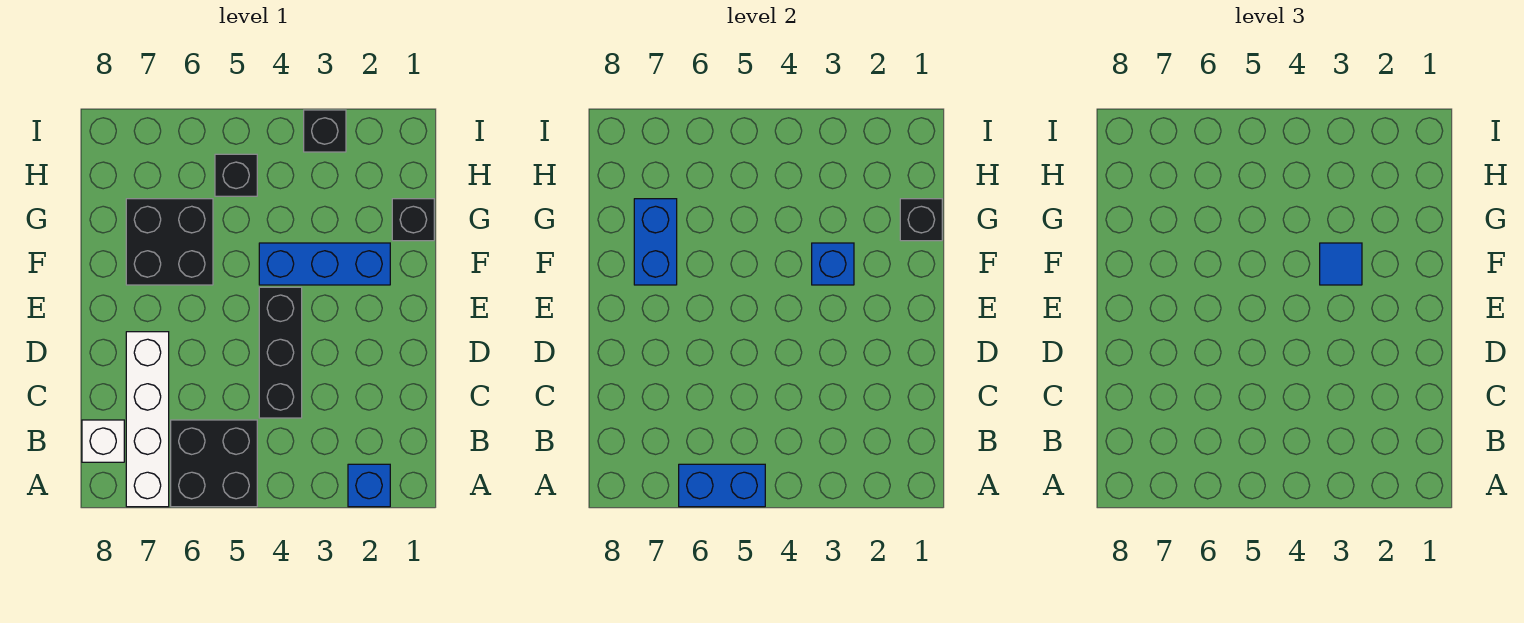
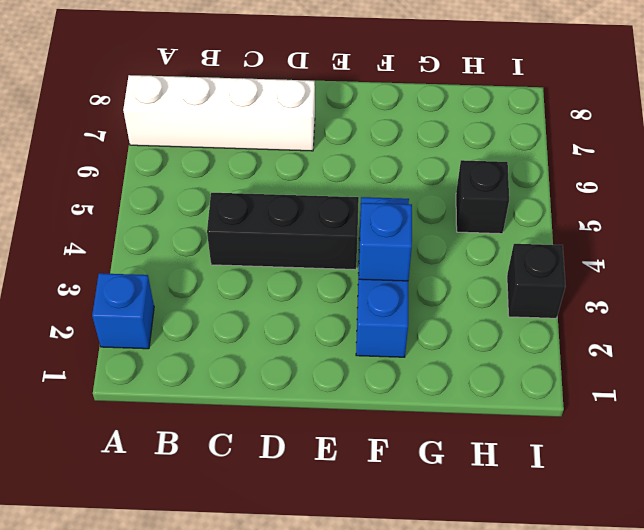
none -> black brick A5:B6 level 1
none -> white brick B8 level 1
none -> black brick F6:G7 level 1

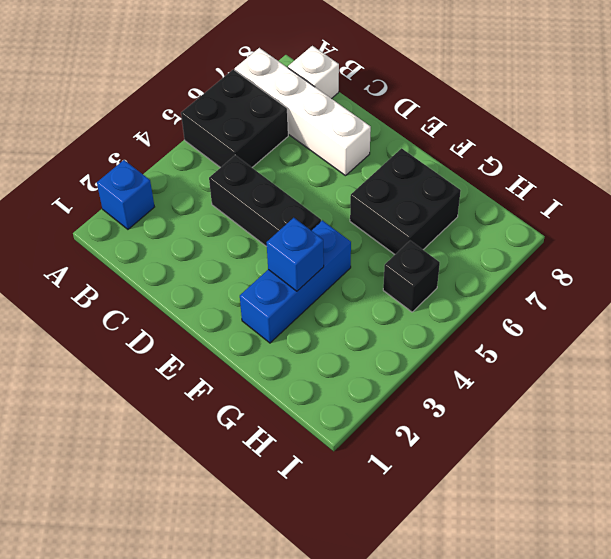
none -> black brick G1 level 1
none -> black brick I3 level 1
none -> blue brick A5:A6 level 2

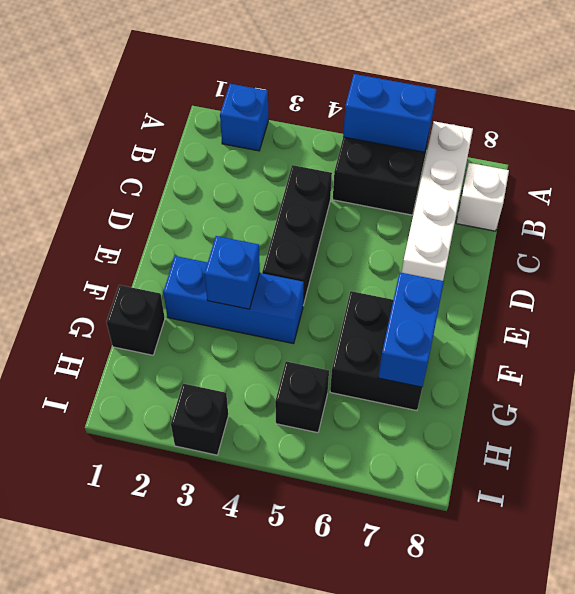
none -> black brick G1 level 2
none -> blue tile F3 level 3

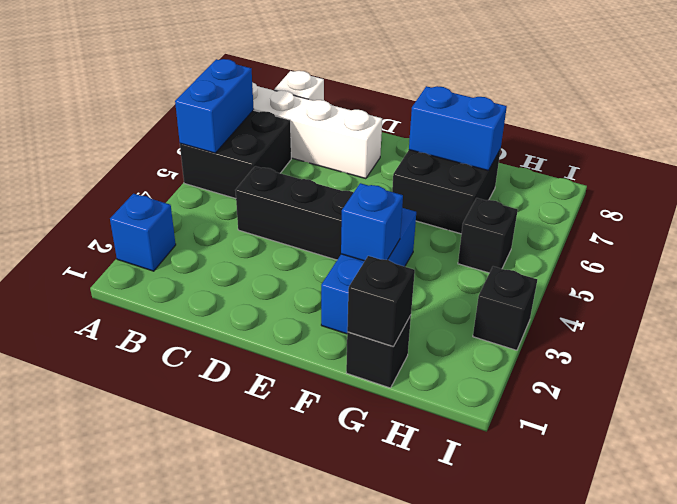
none -> blue tile F3 level 3

